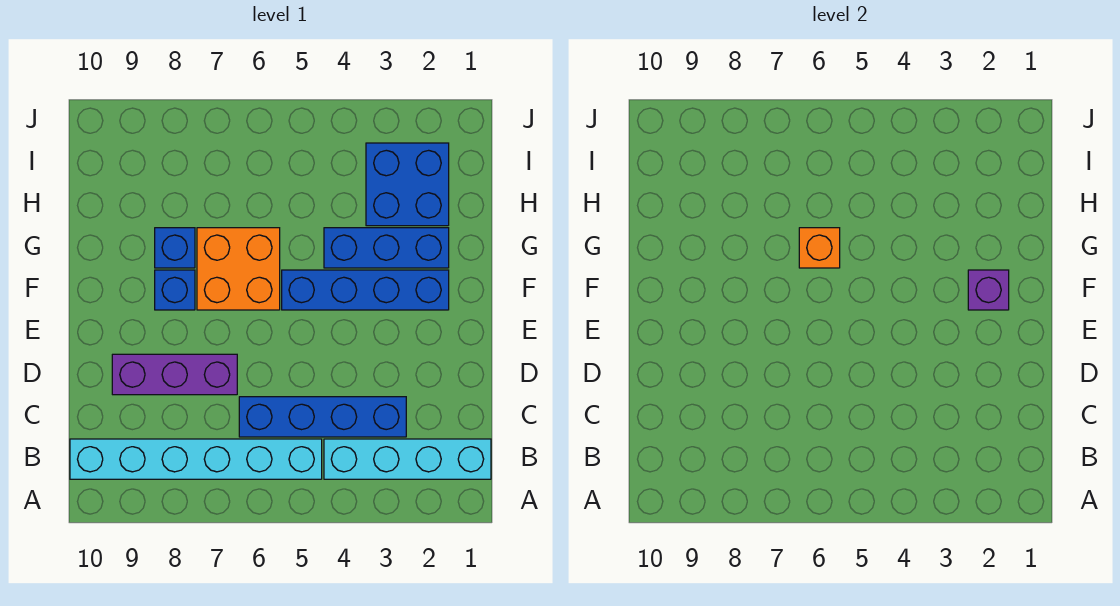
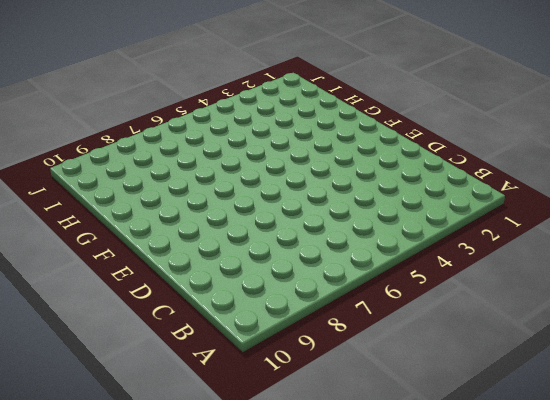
none -> cyan brick B1:B4 level 1
none -> cyan brick B5:B10 level 1
none -> blue brick C3:C6 level 1

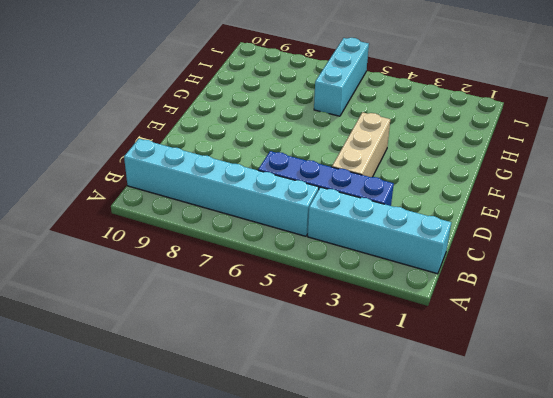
tan brick D4:F4 level 1 -> blue brick F2:F5 level 1
cyan brick H6:J6 level 1 -> none
none -> purple brick D7:D9 level 1
none -> orange brick F6:G7 level 1
none -> blue brick F8 level 1

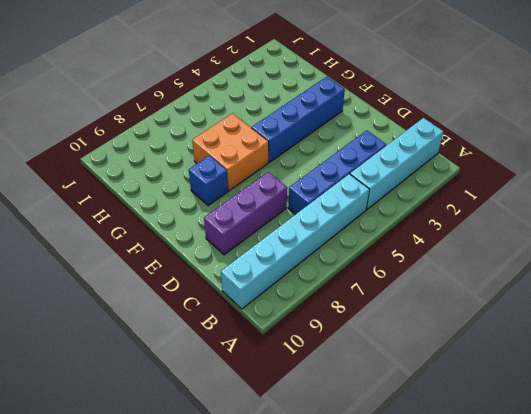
none -> blue brick G2:G4 level 1
none -> blue brick G8 level 1
none -> blue brick H2:I3 level 1

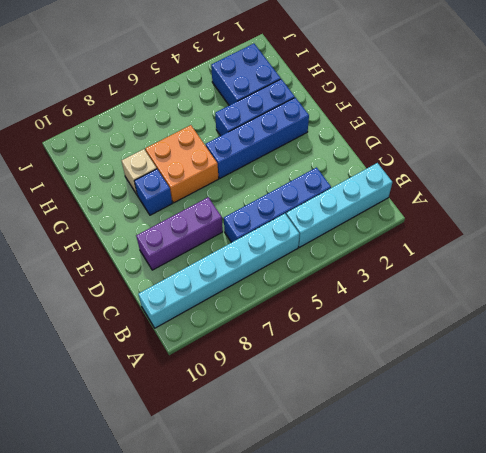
tan brick G8 level 1 -> blue brick G8 level 1
none -> purple brick F2 level 2
none -> orange brick G6 level 2

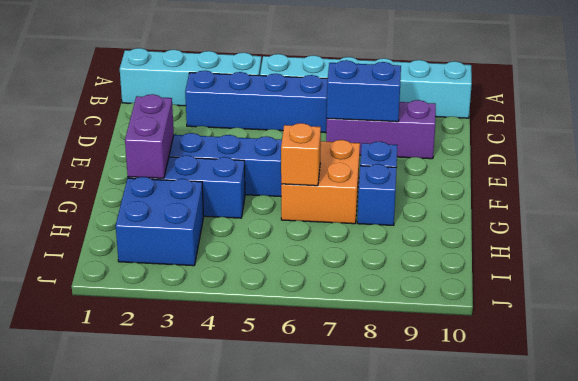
blue brick D7:D8 level 2 -> none
purple brick F2:G2 level 2 -> purple brick F2 level 2

